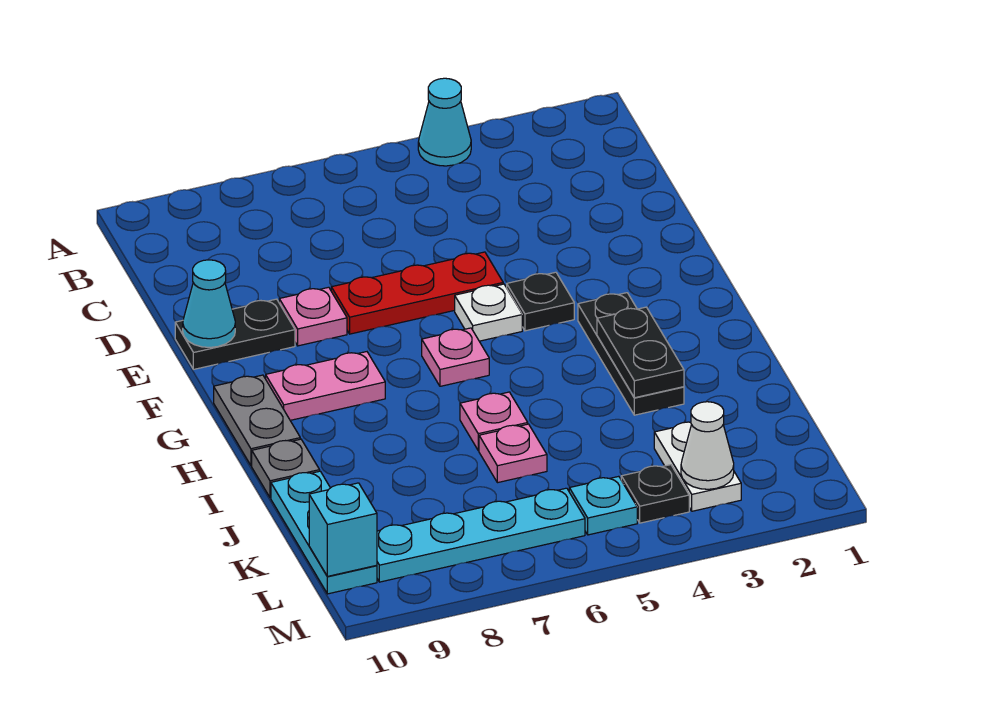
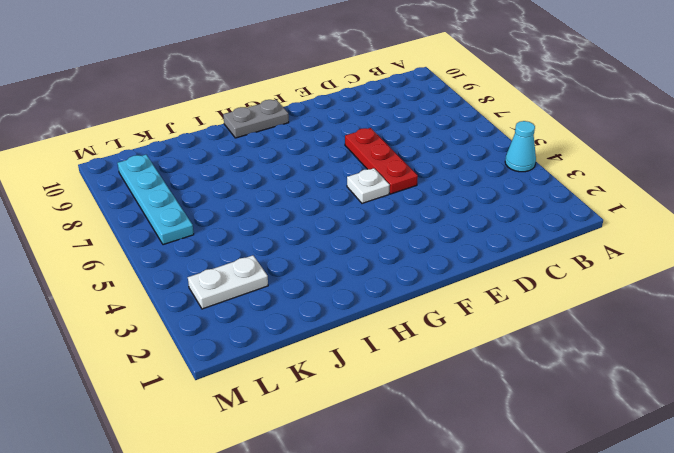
none -> pink plate E8 level 1
none -> black plate E9:E10 level 1
none -> black plate F4 level 1

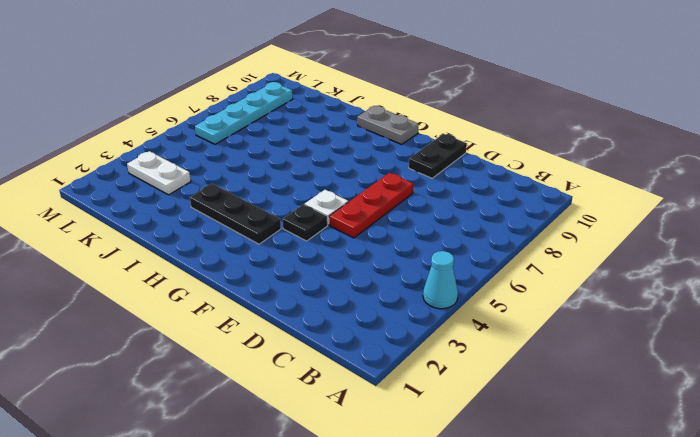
none -> pink plate E8 level 1
none -> pink plate G6 level 1
none -> pink plate G8:G9 level 1

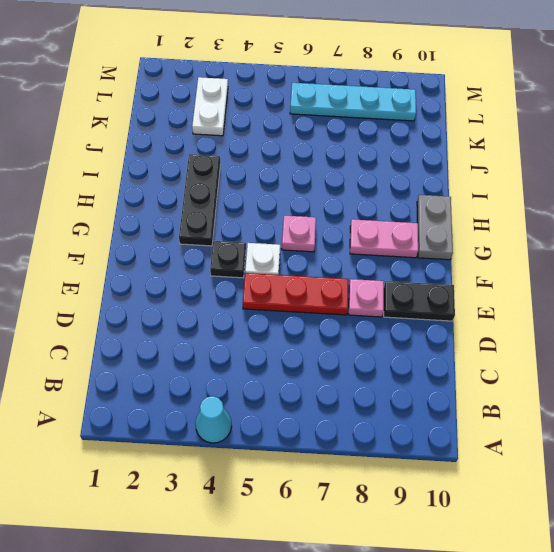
none -> pink plate I6 level 1
none -> grey plate I10 level 1
none -> pink plate J6 level 1

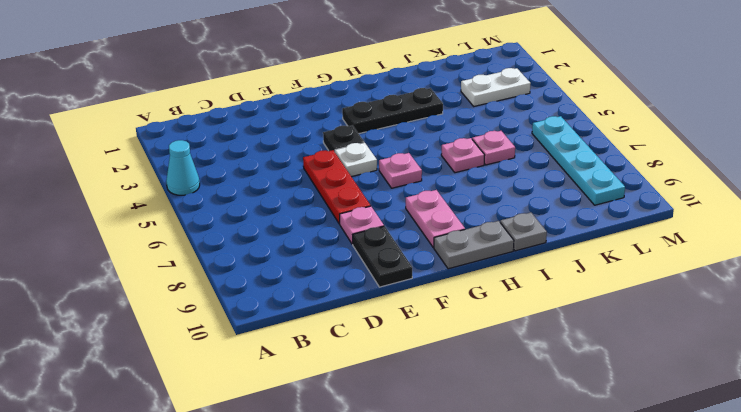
none -> cyan plate J10:L10 level 1
none -> black plate L4 level 1
none -> cyan plate L5 level 1

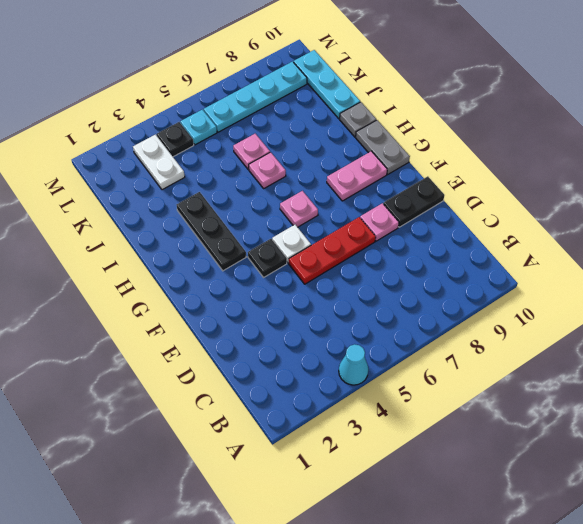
none -> cyan cone E10 level 2
none -> black plate H3:I3 level 2
none -> white cone L3 level 2

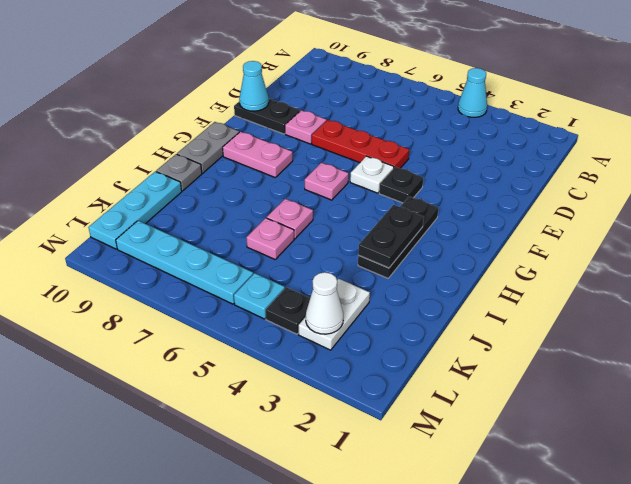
none -> cyan brick L10 level 2

